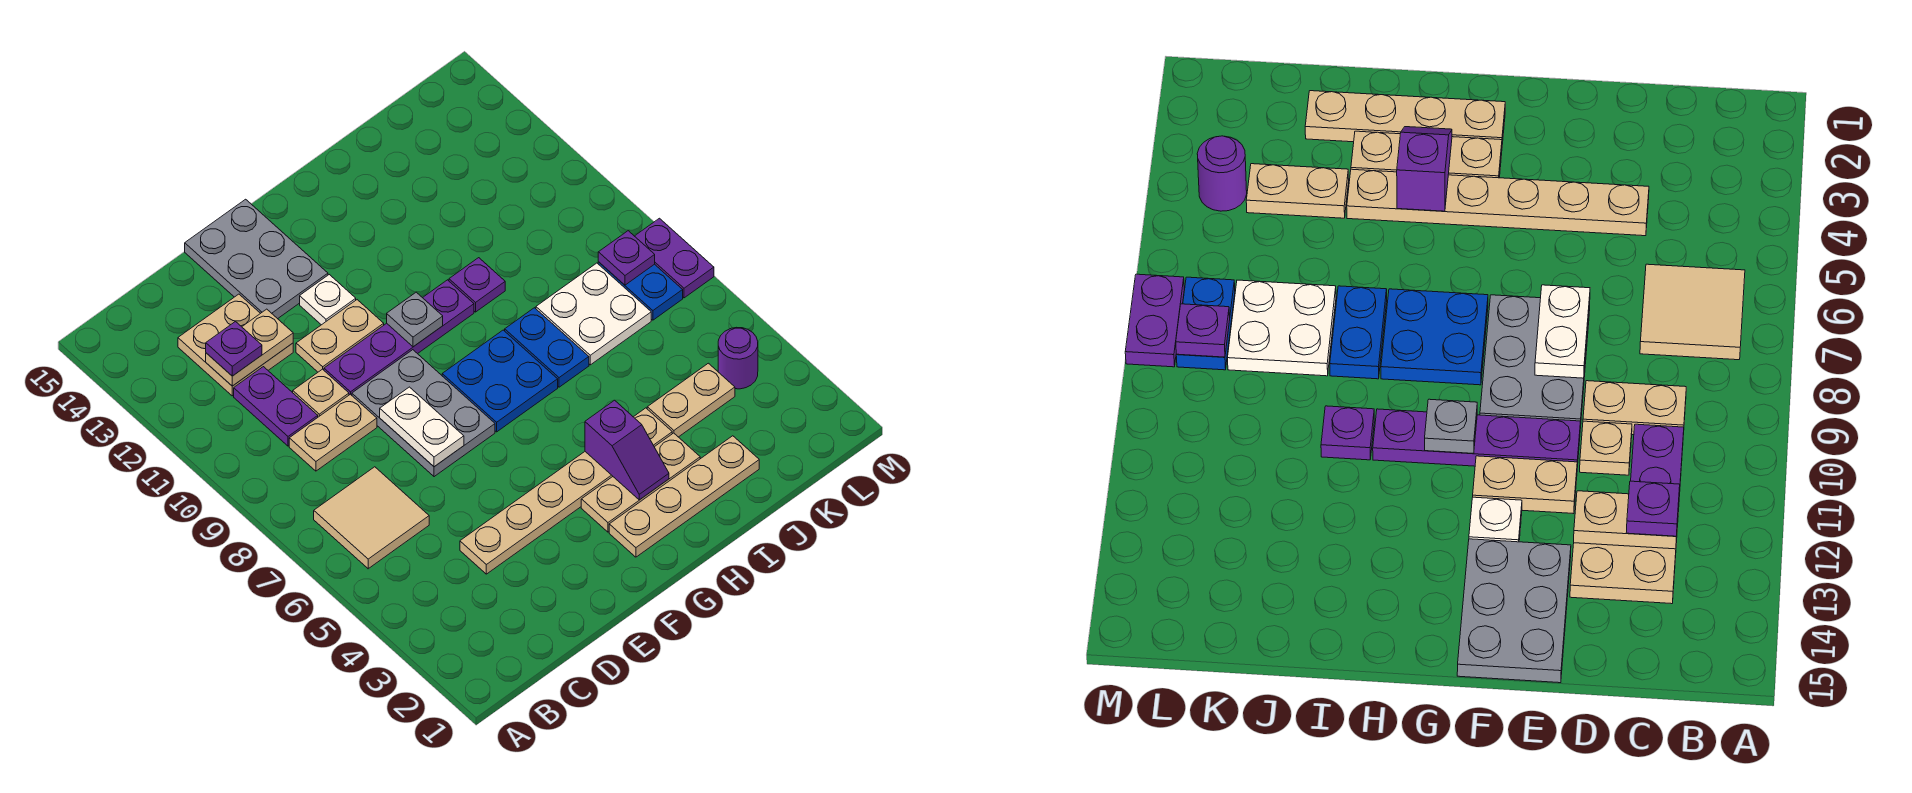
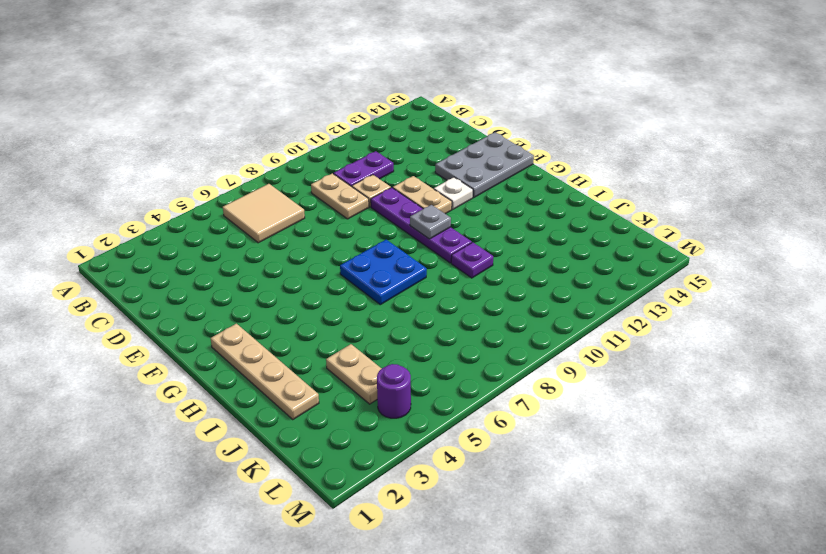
none -> tan plate C12:D13 level 1
none -> tan plate D4:I4 level 1
none -> grey plate E7:F9 level 1

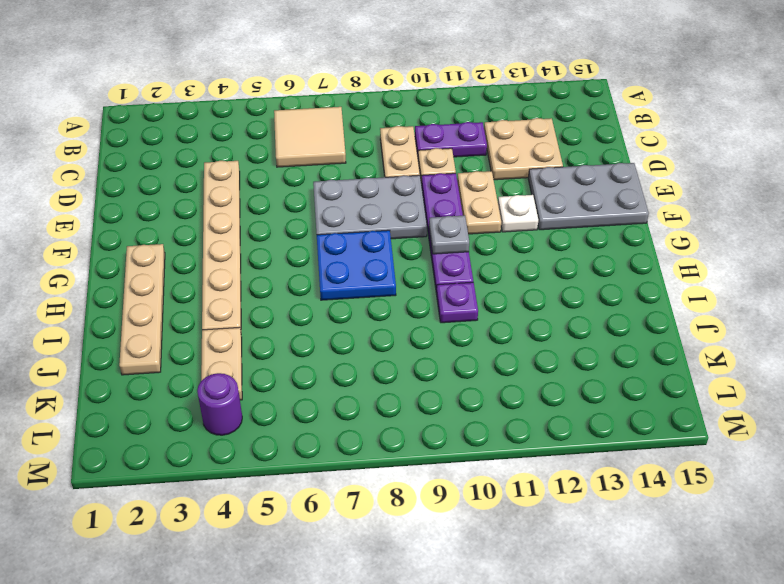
none -> tan plate G3:I3 level 1
none -> blue plate I7:I8 level 1
none -> white plate J7:K8 level 1

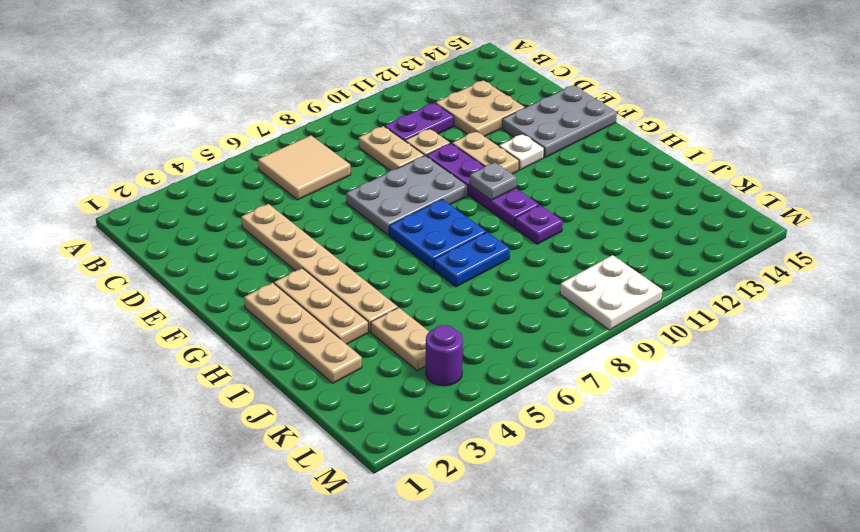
white plate L9:M10 level 1 -> white plate J7:K8 level 1
none -> blue plate L7:L8 level 1
none -> purple plate M7:M8 level 1
none -> tan plate C12:D12 level 2

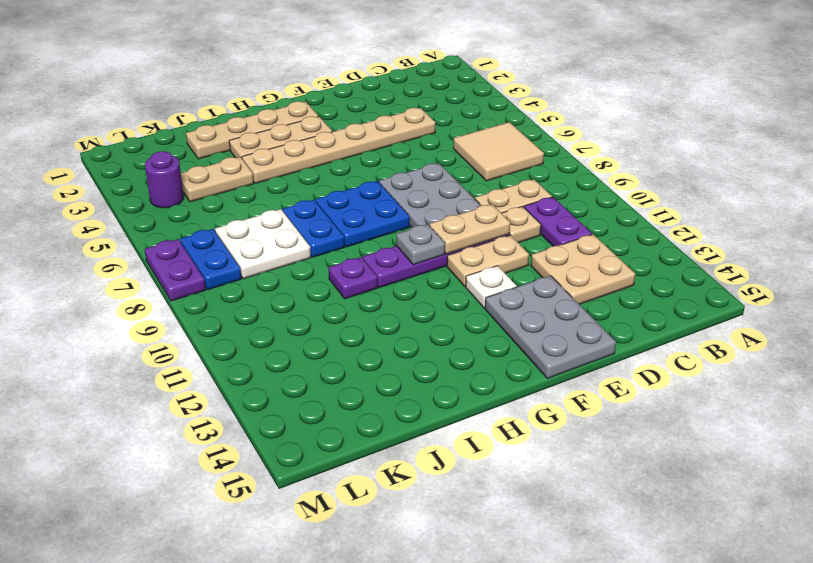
tan plate E10:F10 level 2 -> tan plate C12:D12 level 2
none -> white plate E7:E8 level 2
none -> purple slope H3:H4 level 2 top 4
none -> purple plate L8 level 2

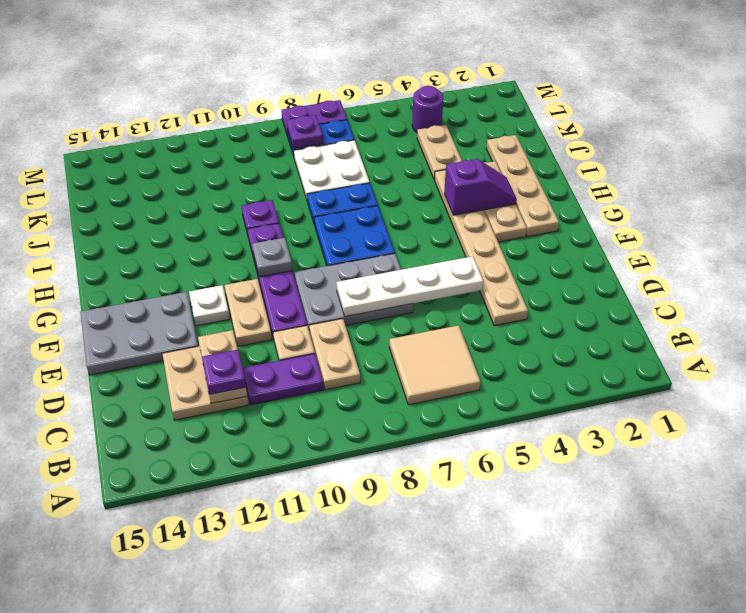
white plate E5:E8 level 2 -> white plate E7:E8 level 2

